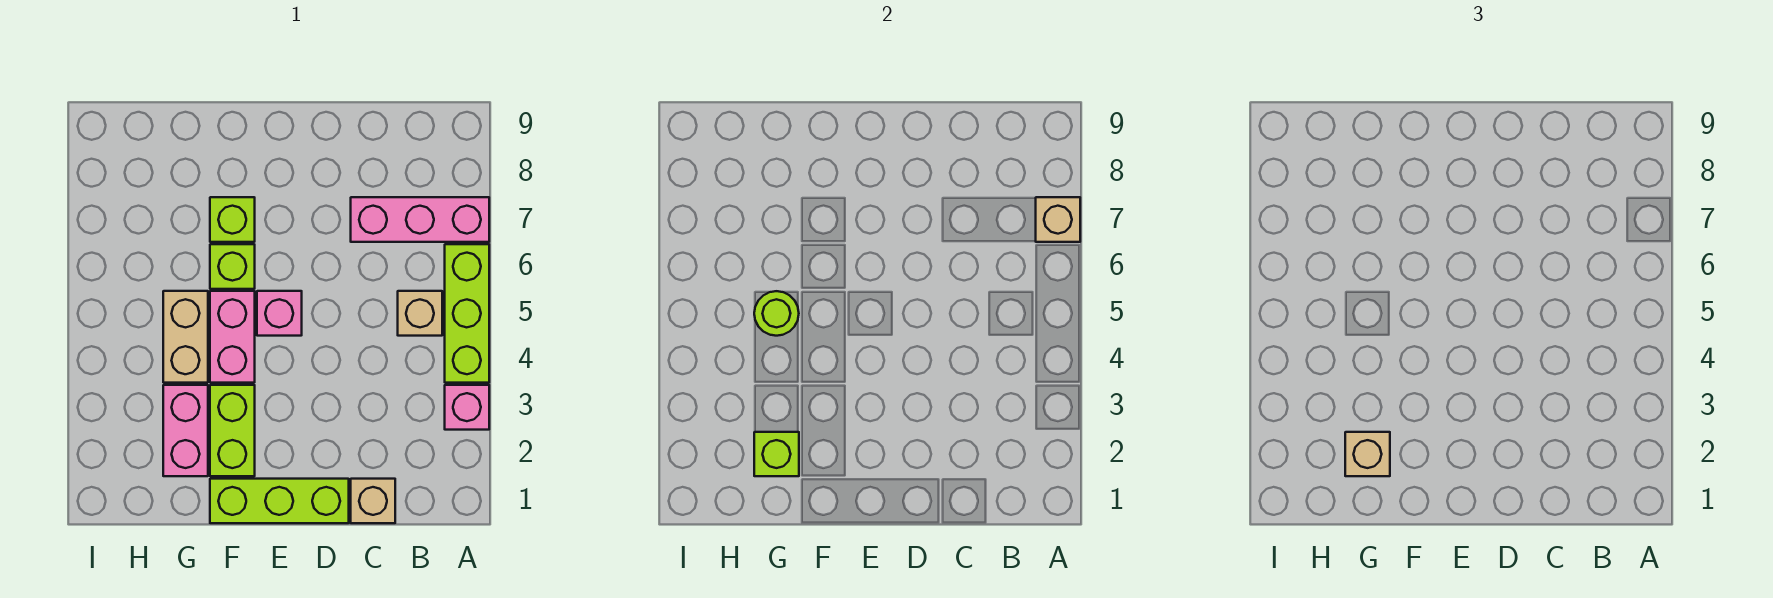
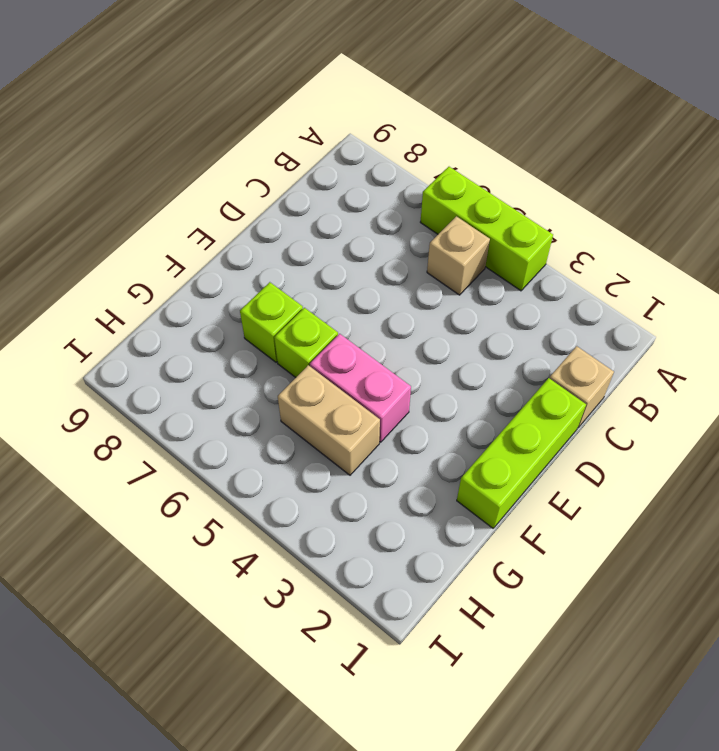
none -> pink brick A3 level 1
none -> pink brick A7:C7 level 1
none -> pink brick E5 level 1

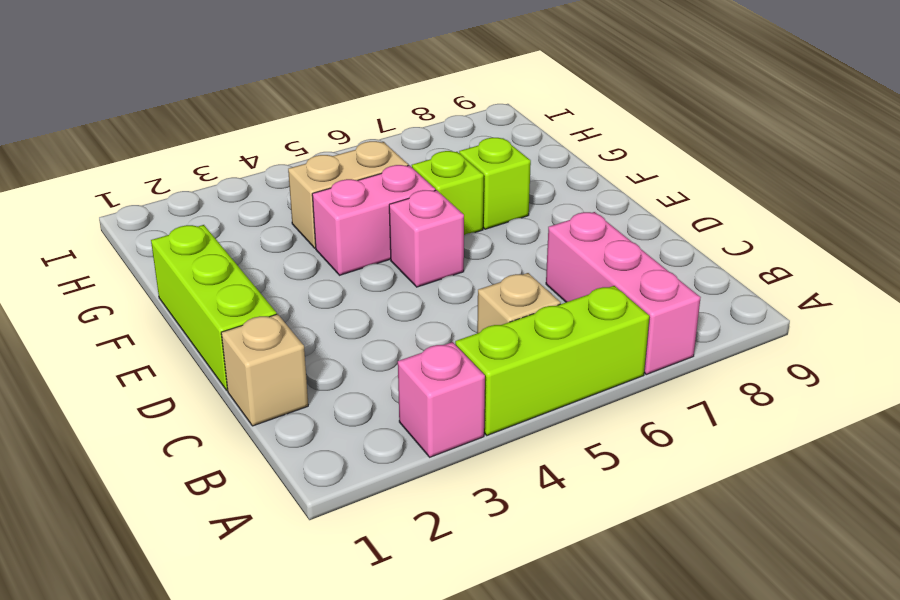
none -> lime brick F2:F3 level 1
none -> pink brick G2:G3 level 1
none -> tan brick A7 level 2

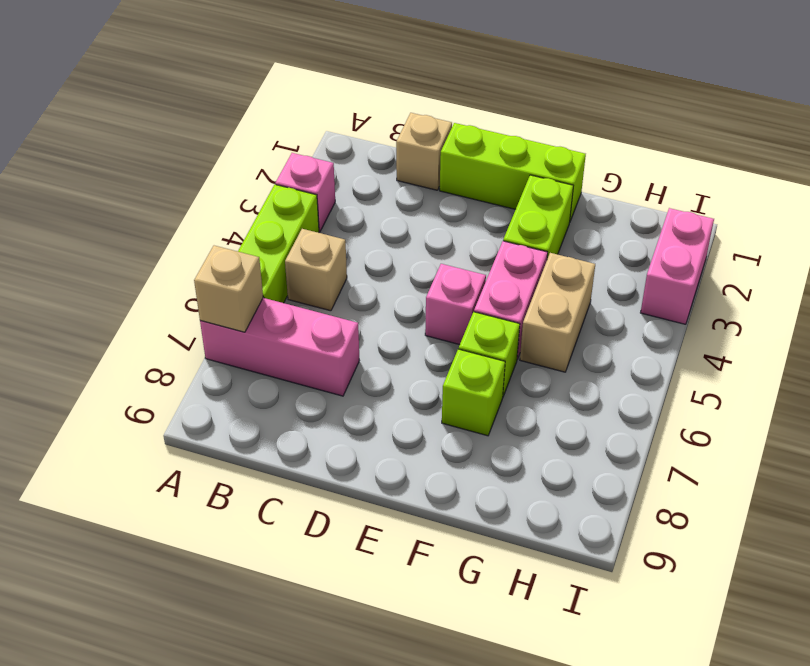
pink brick I2:I3 level 1 -> pink brick G2:G3 level 1
none -> lime brick G2 level 2
none -> lime round brick G5 level 2
none -> tan brick G2 level 3

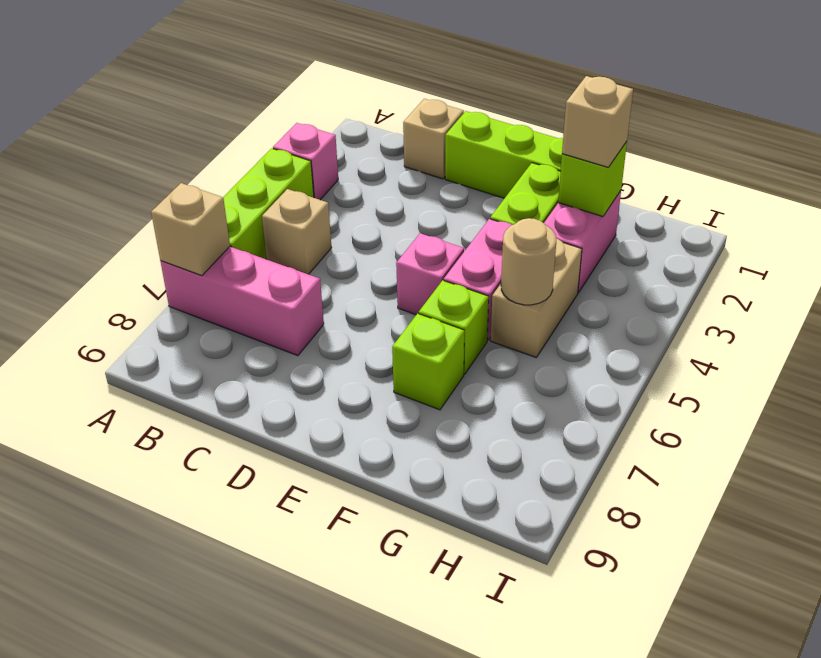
tan round brick G5 level 2 -> lime round brick G5 level 2

